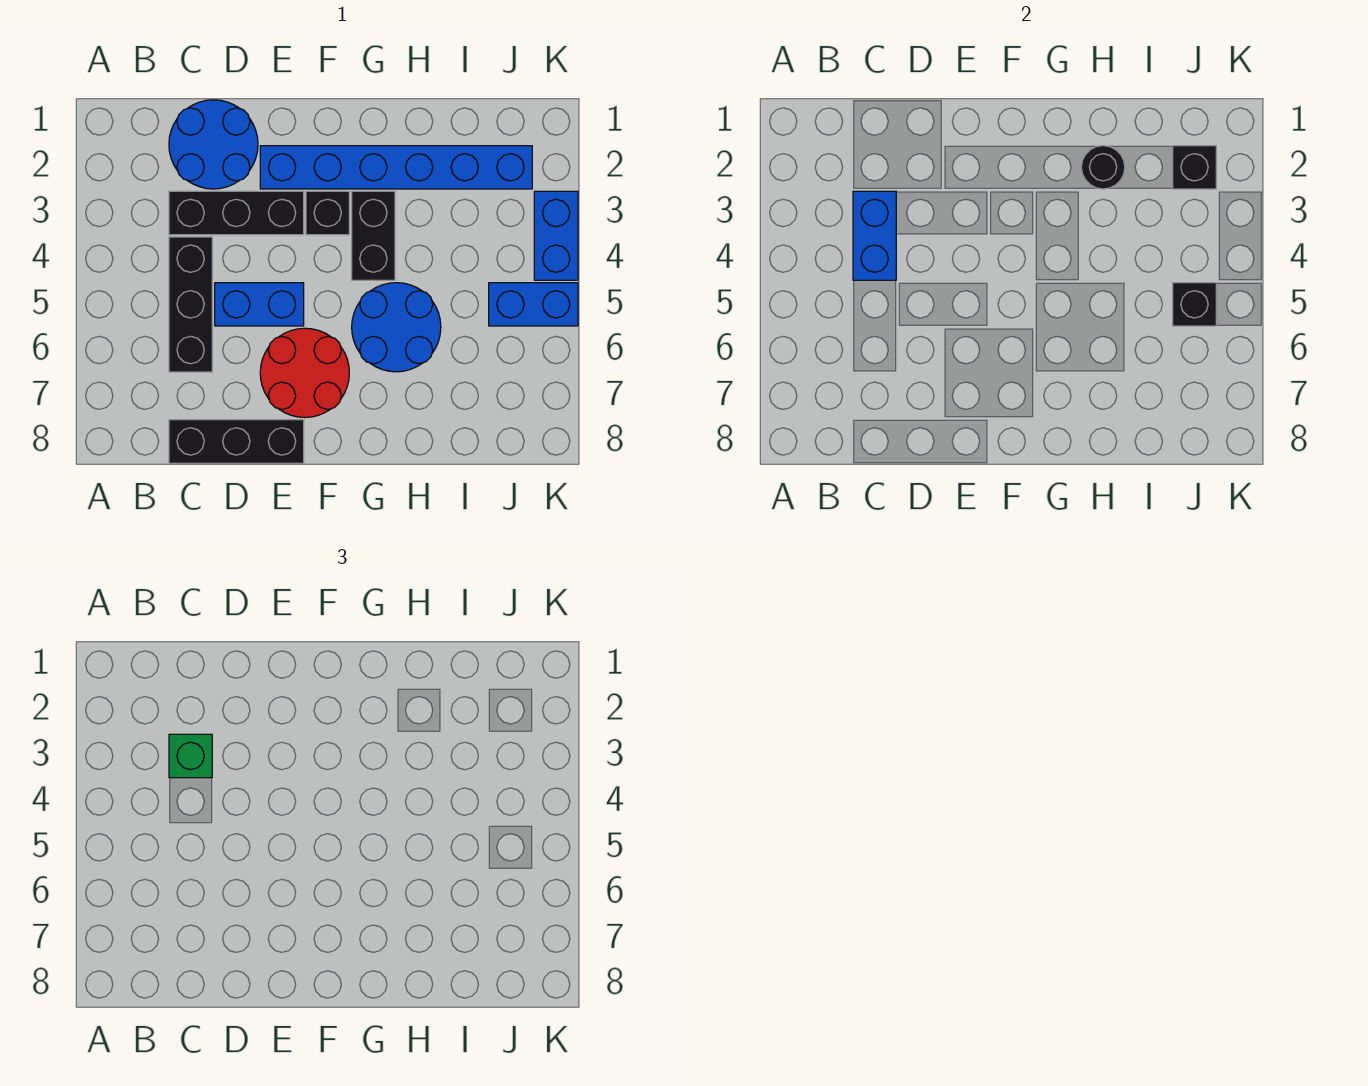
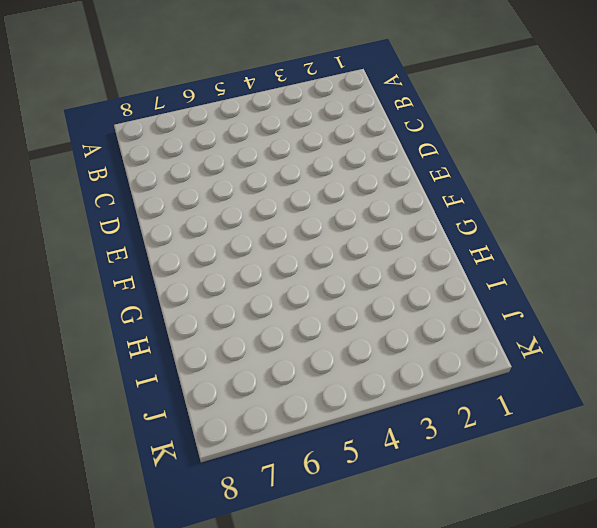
none -> blue round brick C1:D2 level 1
none -> black brick C3:E3 level 1
none -> black brick C4:C6 level 1

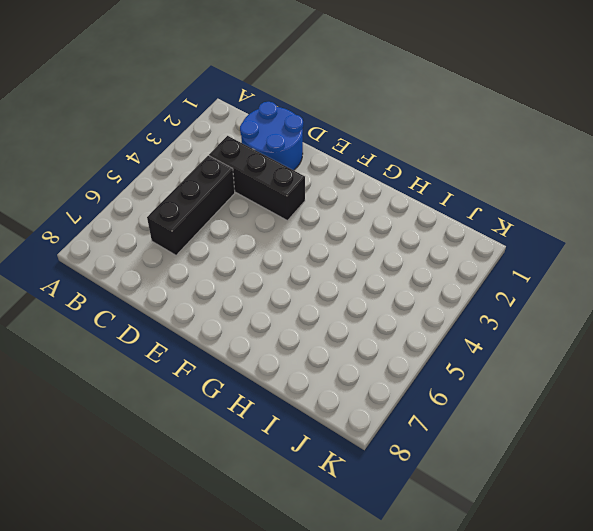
none -> black brick C8:E8 level 1
none -> blue brick D5:E5 level 1
none -> blue brick E2:J2 level 1

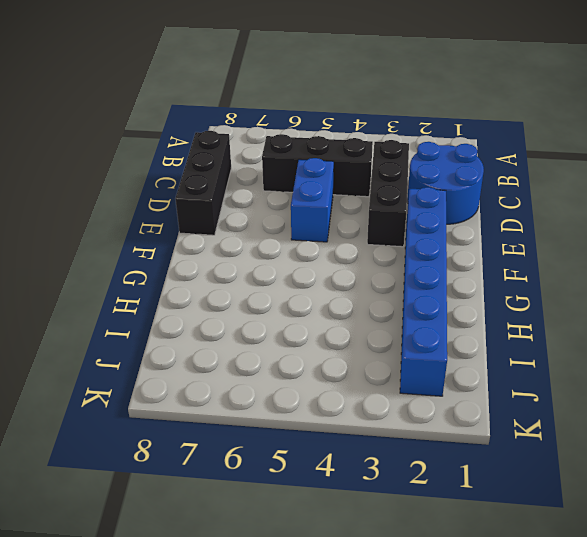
none -> red round brick E6:F7 level 1
none -> black brick F3 level 1
none -> black brick G3:G4 level 1

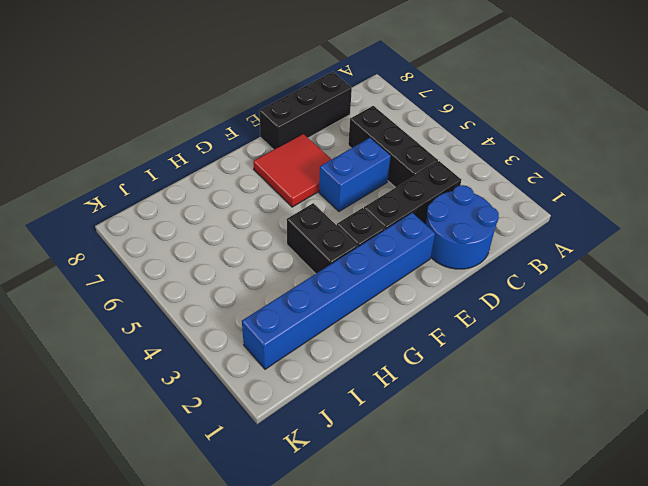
red tile E6:F7 level 1 -> red round brick E6:F7 level 1
none -> blue round brick G5:H6 level 1
none -> blue brick J5:K5 level 1
none -> blue brick K3:K4 level 1

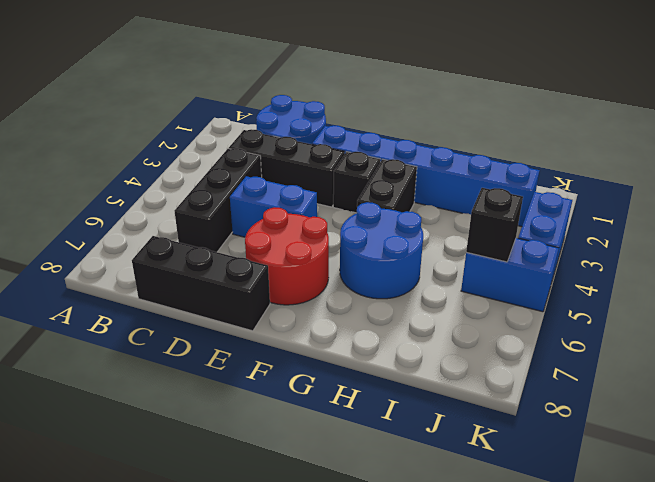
none -> blue brick C3:C4 level 2
none -> black round brick H2 level 2
none -> black brick J2 level 2

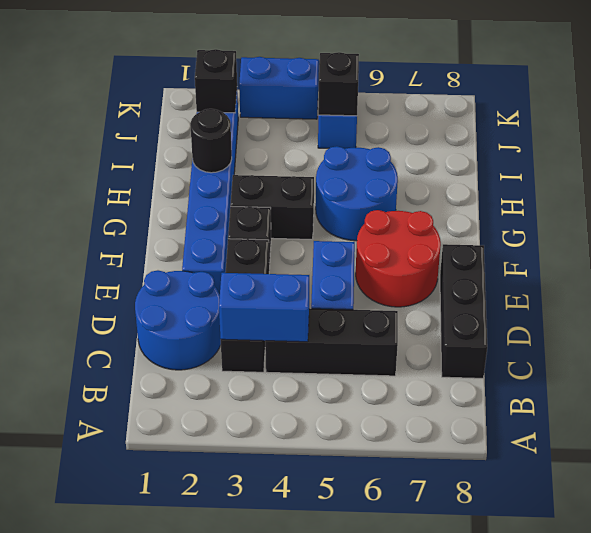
none -> green brick C3 level 3

